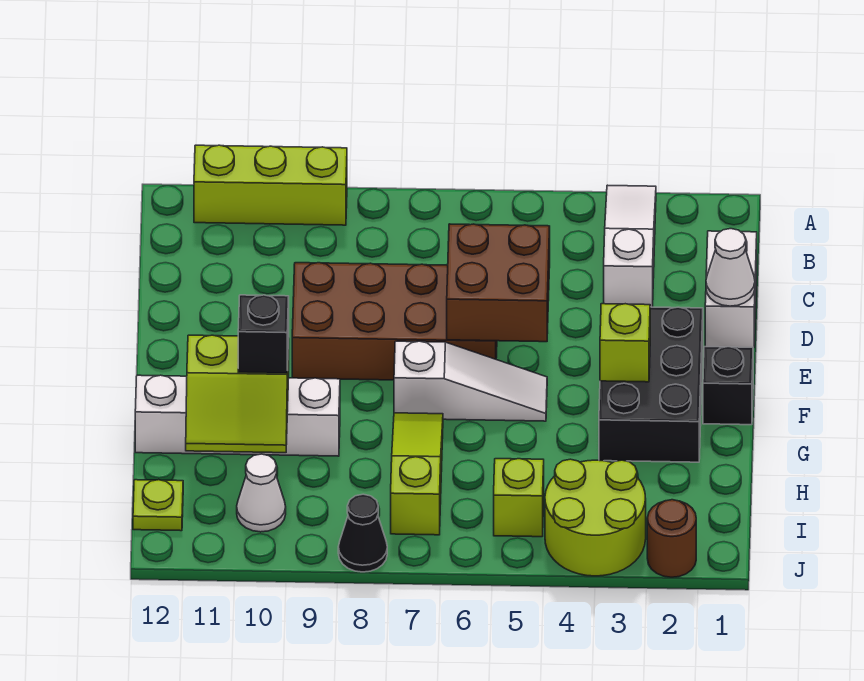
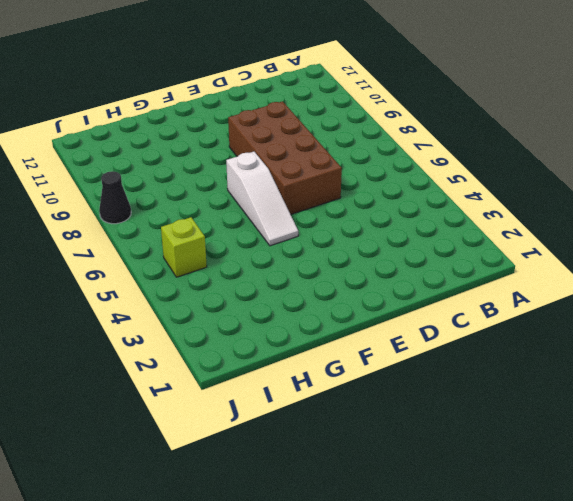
none -> white slope A3:C3 level 1 top C
none -> lime brick A9:A11 level 1
none -> white brick C1:D1 level 1

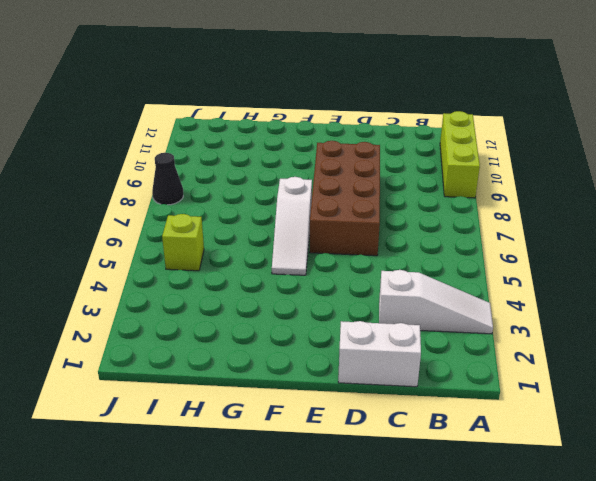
none -> black brick E2:G3 level 1
none -> black brick F1 level 1
none -> lime slope G7:I7 level 1 top I

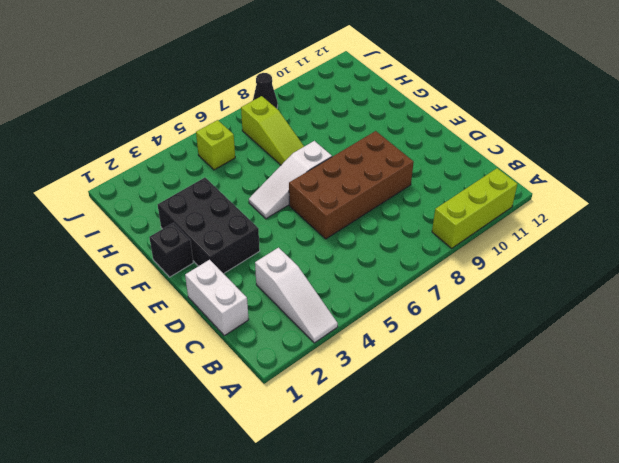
none -> white brick G9:G12 level 1
none -> lime round brick I3:J4 level 1
none -> white cone I10 level 1

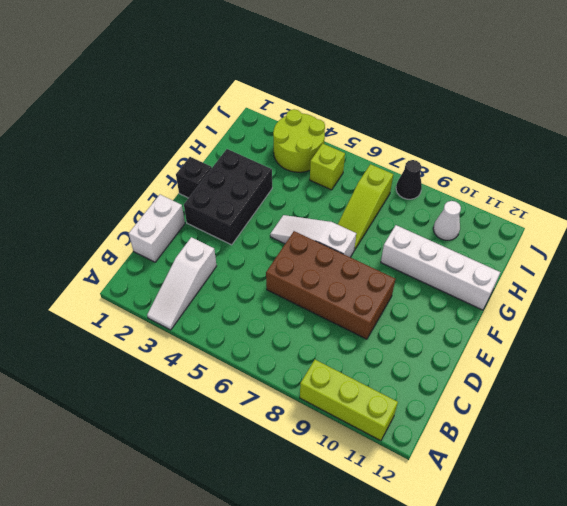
none -> lime plate I12 level 1
none -> brown round brick J2 level 1
none -> white cone D1 level 2

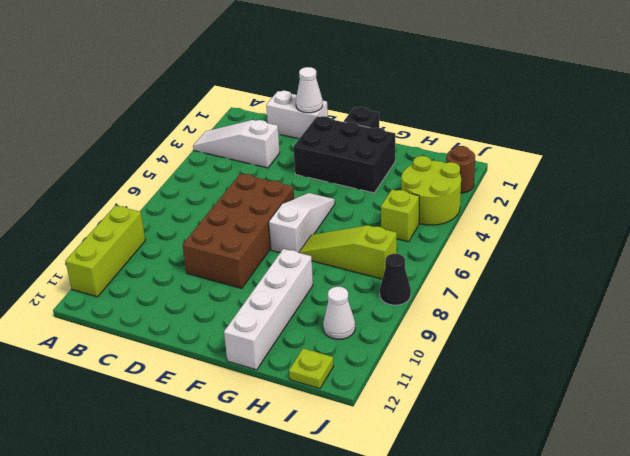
none -> brown brick D5:E6 level 2
none -> lime brick F3 level 2
none -> lime slope G10:H11 level 2 top G

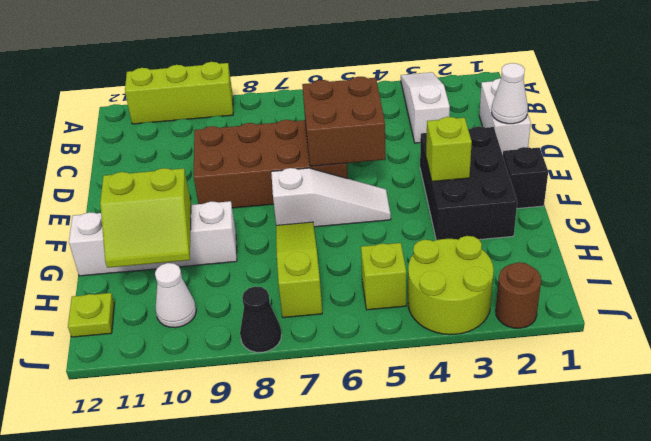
none -> black brick G10 level 3

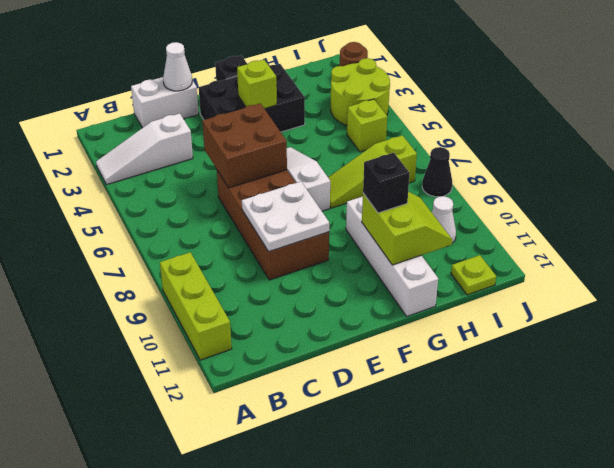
white plate D8:E9 level 2 -> none

